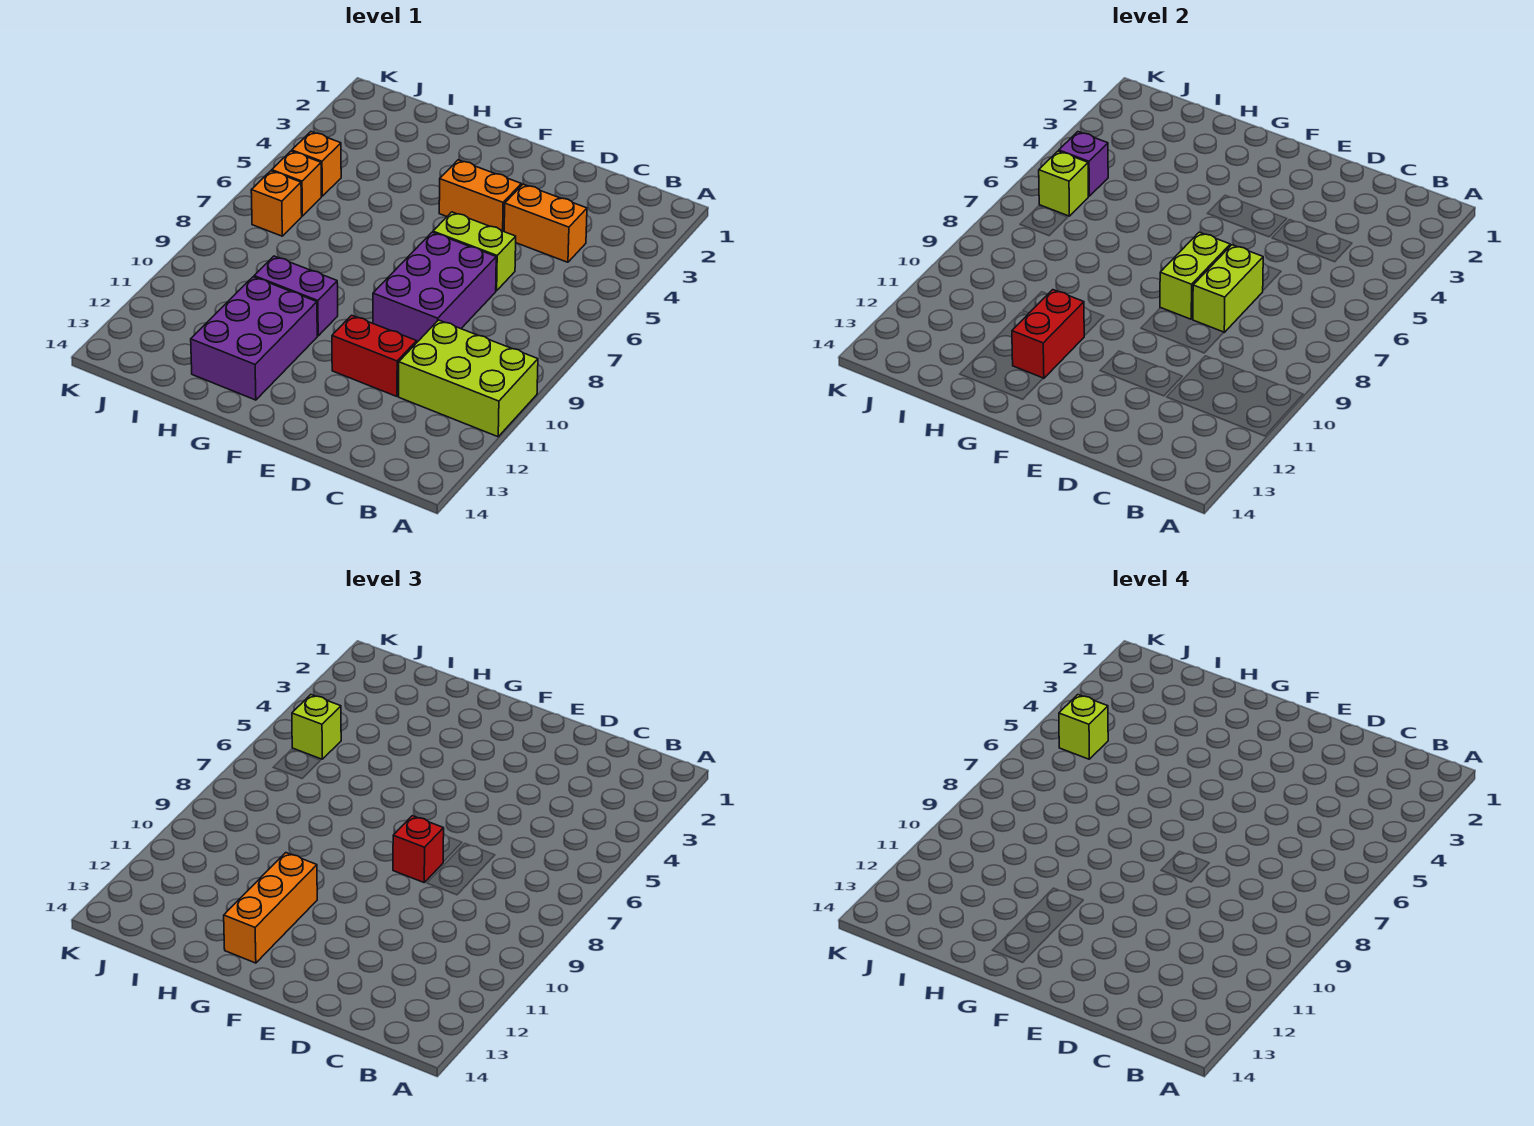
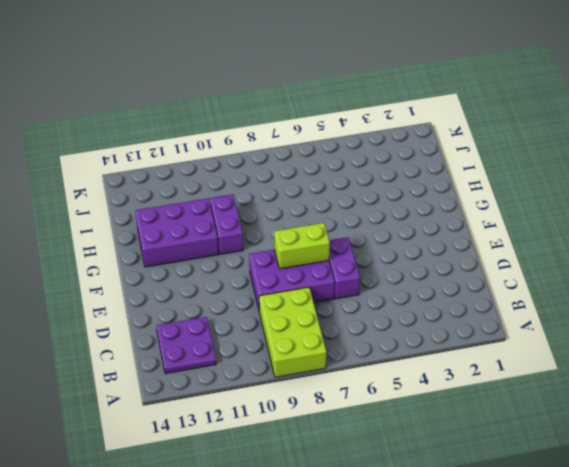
lime brick A8:C9 level 1 -> lime brick A10:C11 level 1
purple plate B12:C13 level 1 -> none
purple brick D6:E6 level 1 -> lime brick D6:E6 level 1
none -> orange brick C4:D4 level 1
none -> red brick D11:E11 level 1
none -> orange brick E4:F4 level 1

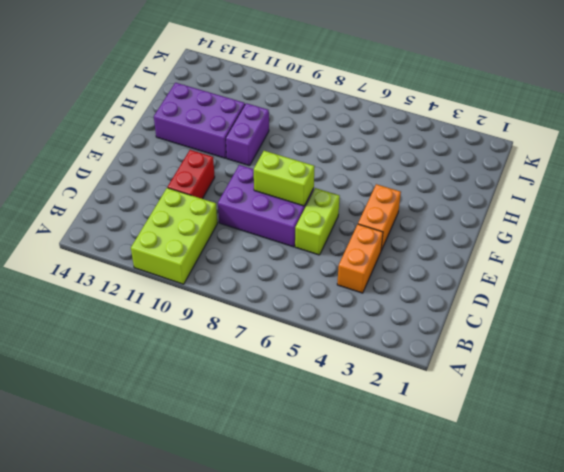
none -> orange brick J5 level 1
none -> orange brick J6 level 1
none -> orange brick J7 level 1

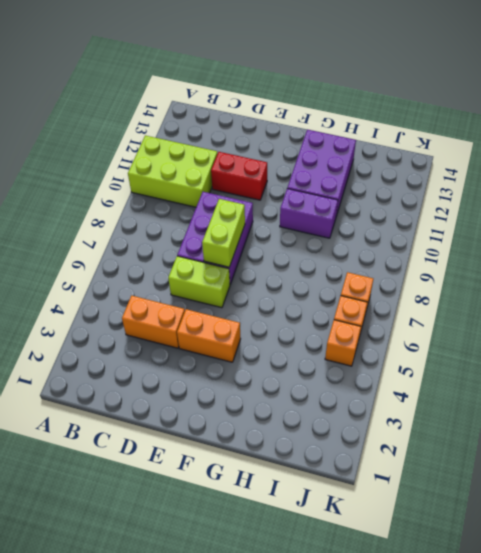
none -> lime brick D7:D8 level 2
none -> red brick G11:G12 level 2
none -> purple brick J5 level 2

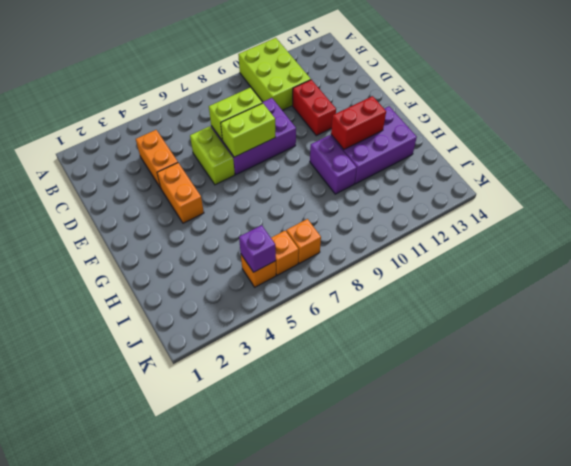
none -> lime brick J6 level 2
none -> red brick E8 level 3
none -> orange brick G11:G13 level 3

